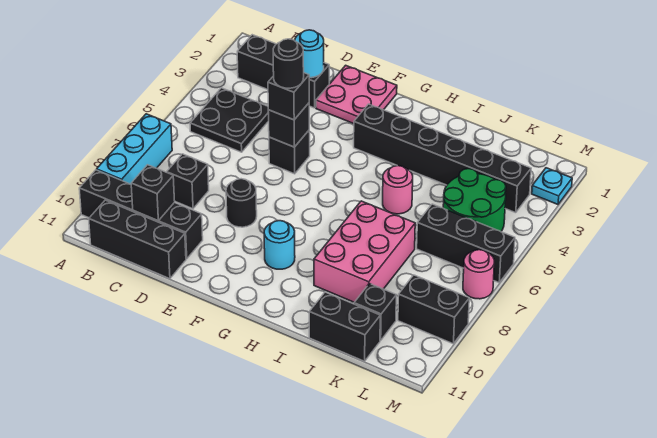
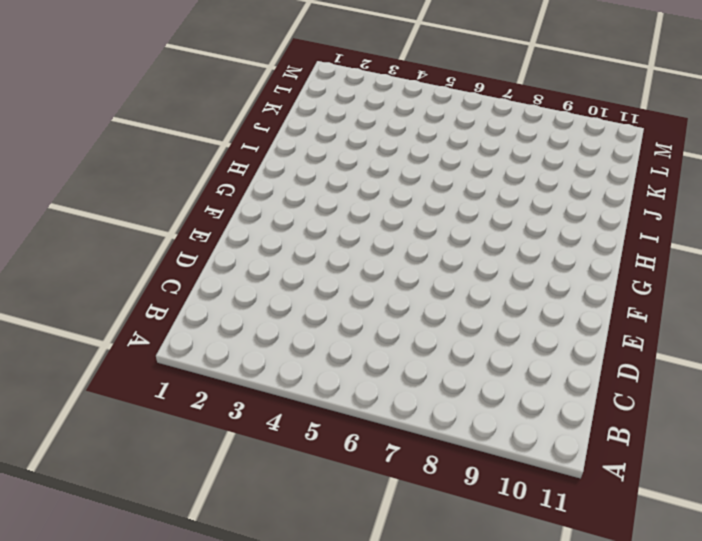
none -> cyan brick A7:A9 level 1
none -> black brick A10:D10 level 1
none -> black brick B2:D2 level 1

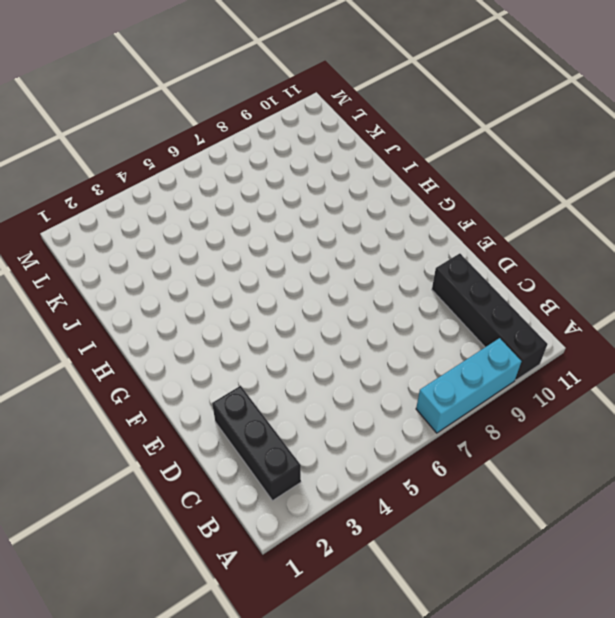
none -> black plate B4:C5 level 1
none -> black brick B11:D11 level 1
none -> black brick C8 level 1

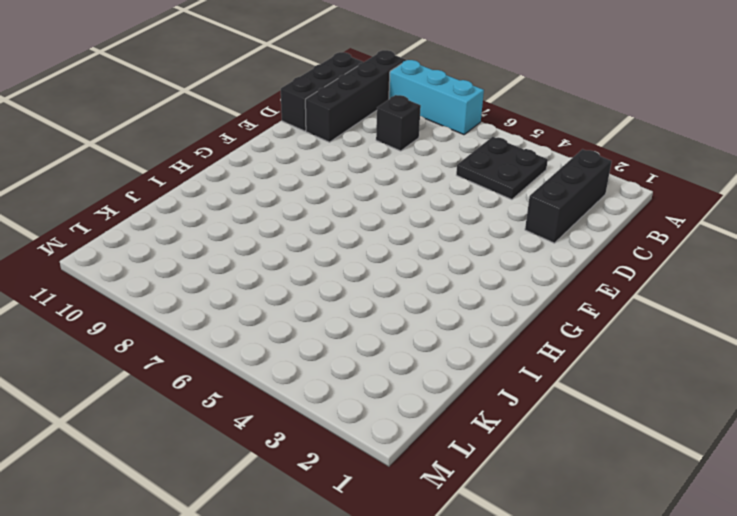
none -> pink plate E1:F2 level 1
none -> black brick E5 level 1
none -> black round brick E8 level 1

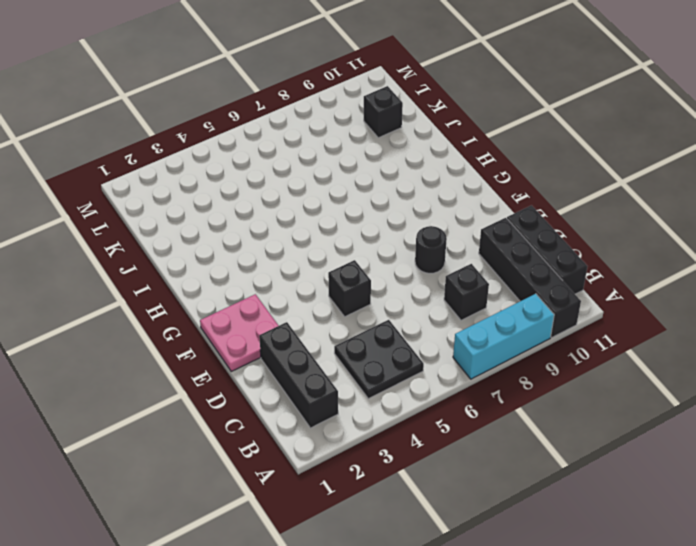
none -> black brick G3:L3 level 1
none -> cyan round brick G9 level 1
none -> pink round brick I5 level 1

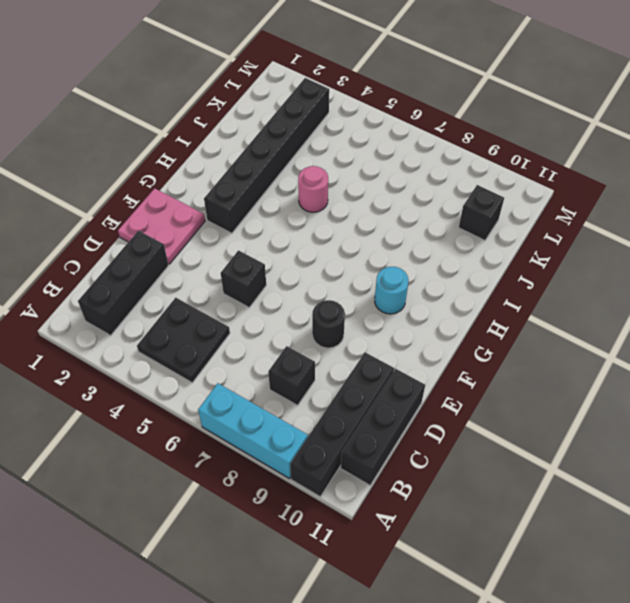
none -> pink brick I7:J9 level 1
none -> black brick J11:K11 level 1
none -> green round brick K4:L5 level 1

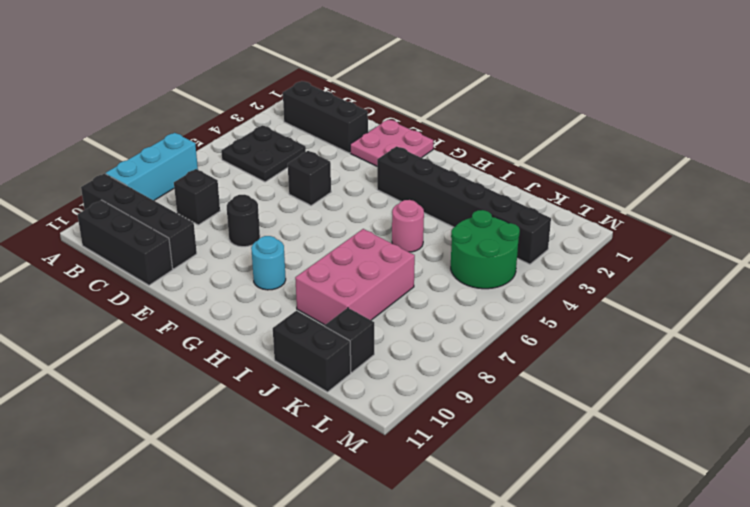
none -> black brick K6:M6 level 1
none -> black brick L9:M9 level 1
none -> cyan plate M2 level 1

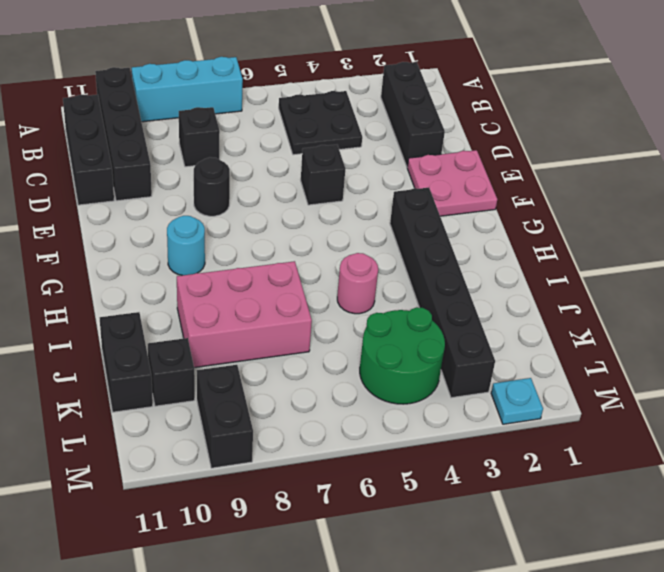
none -> black brick K6:M6 level 1
none -> pink round brick M7 level 1
none -> black brick C10 level 2

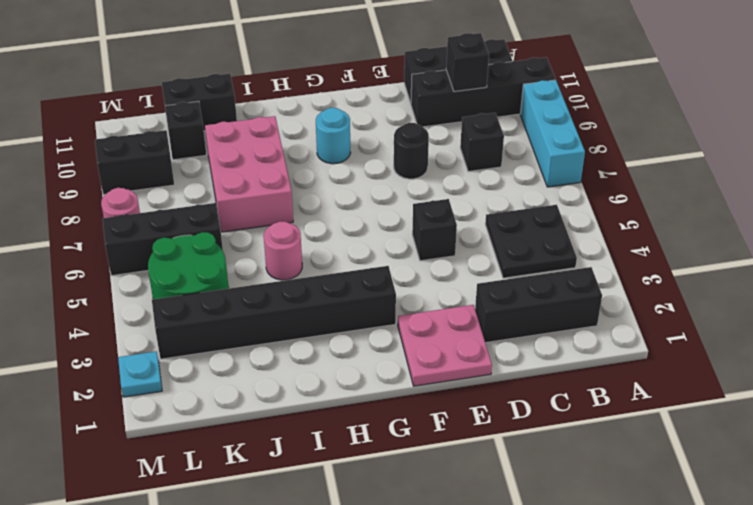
none -> cyan round brick D2 level 2
none -> black brick E5 level 2
none -> black brick E5 level 3

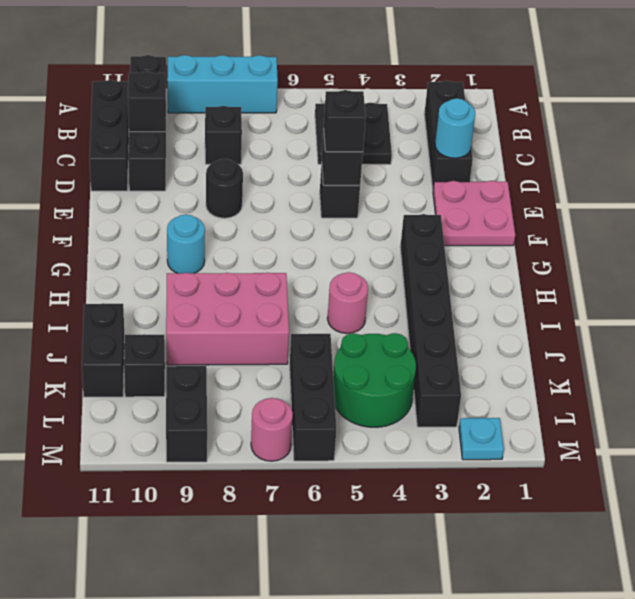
none -> black round brick E5 level 4

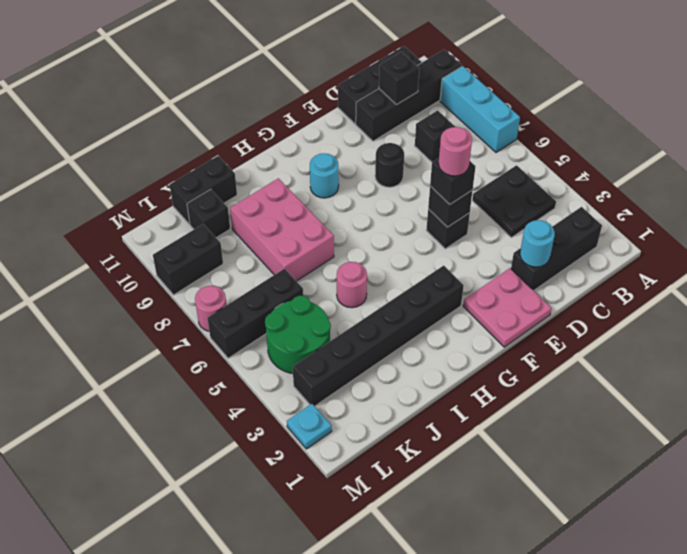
pink round brick E5 level 4 -> black round brick E5 level 4

